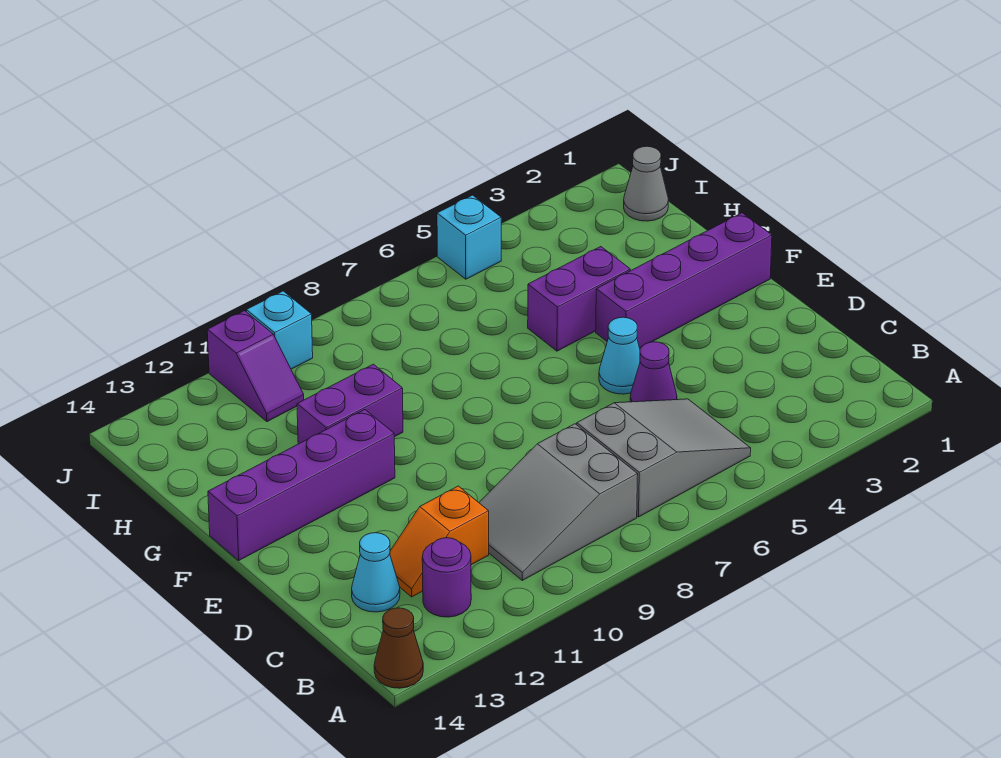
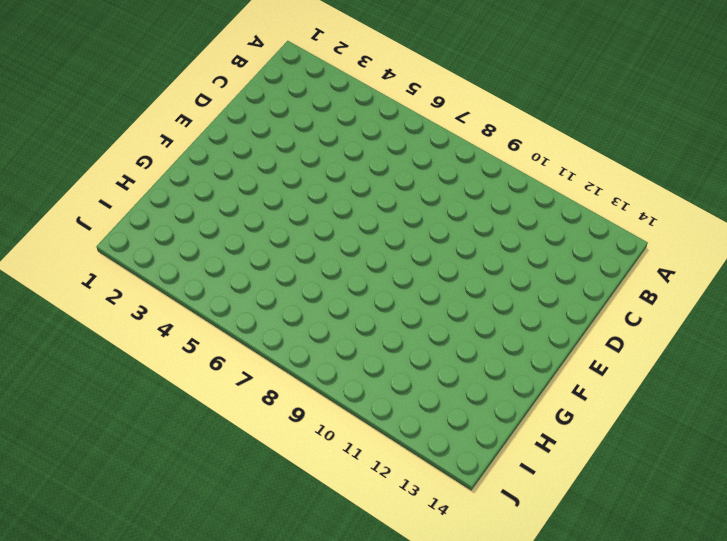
none -> brown cone A14 level 1
none -> grey slope B5:C7 level 1 top 7
none -> grey slope B8:C10 level 1 top 8

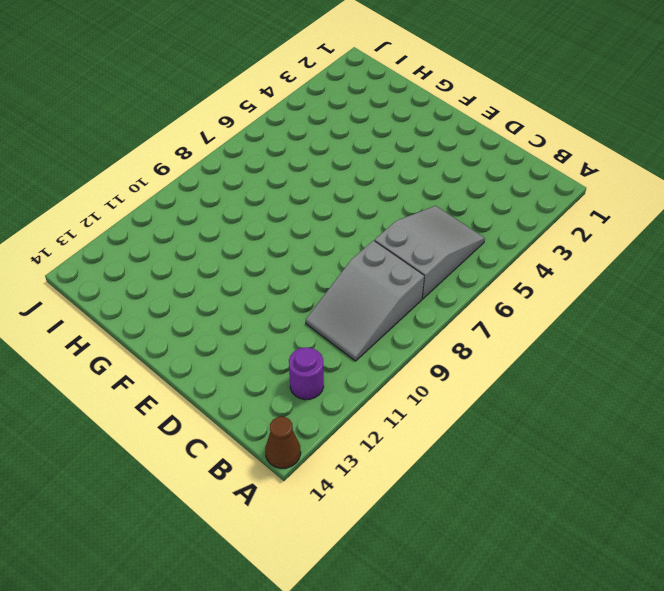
none -> orange slope C11:C12 level 1 top 11
none -> cyan cone C13 level 1
none -> purple cone D5 level 1

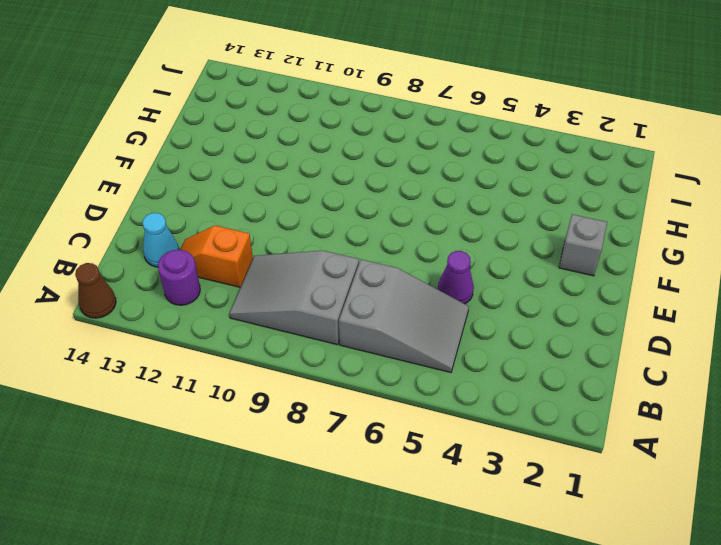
grey brick F2 level 1 -> purple brick F1:F4 level 1
none -> cyan cone E5 level 1
none -> purple brick F11:F14 level 1
none -> purple brick G4:G5 level 1

